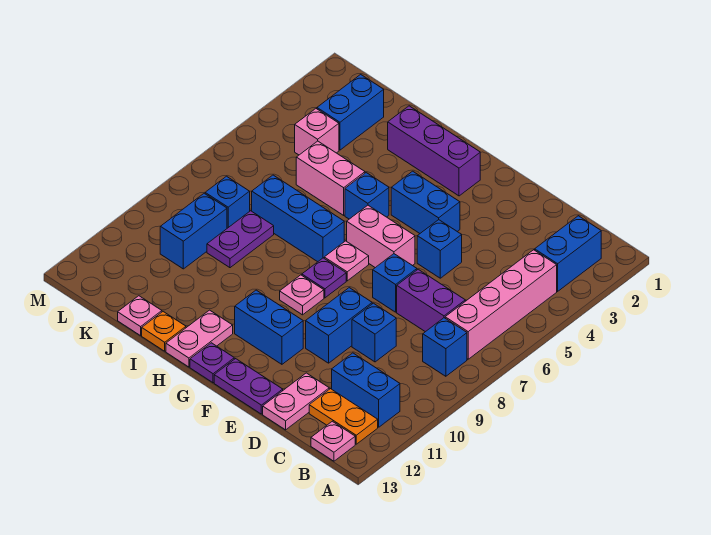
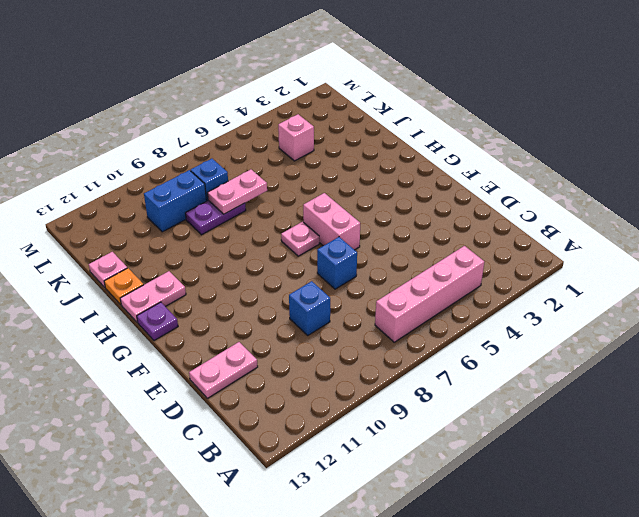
pink plate J7:J8 level 2 -> none
none -> blue brick B2:B3 level 1
none -> blue brick B8 level 1
none -> blue brick B11:C11 level 1
none -> orange plate B12:C12 level 1

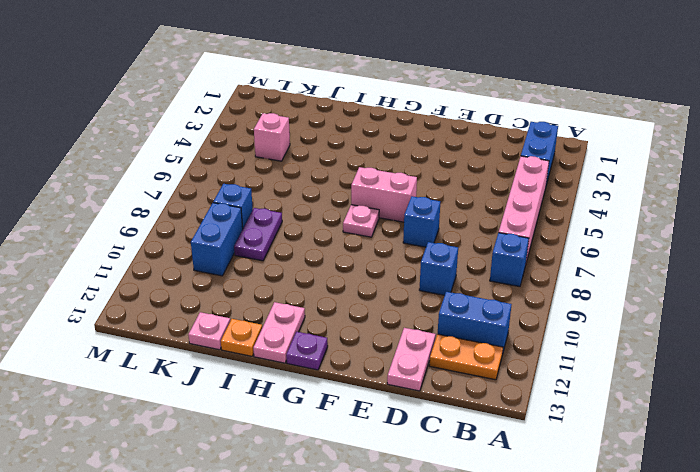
none -> pink plate B13 level 1
none -> purple brick C7:D7 level 1
none -> blue brick E5 level 1
none -> blue brick E9:E10 level 1

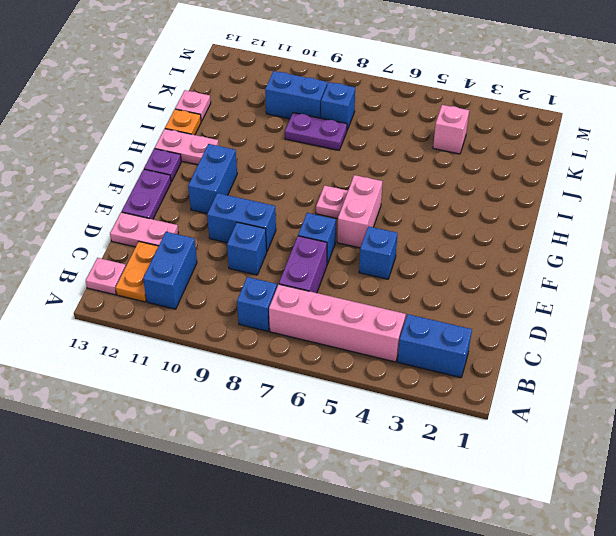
none -> blue brick F4:G4 level 1
none -> purple brick G2:I2 level 1
none -> purple plate G8 level 1
none -> pink plate G9 level 1

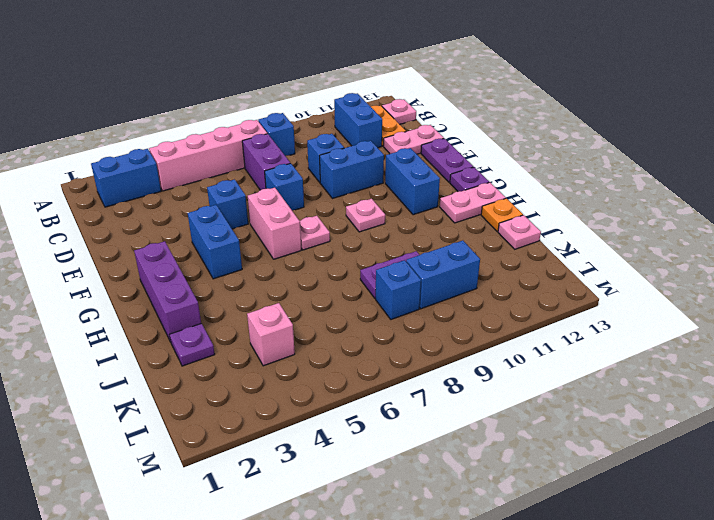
purple plate J2 level 1 -> purple plate G8 level 1
none -> blue brick H5 level 1
none -> blue brick H7:J7 level 1
none -> pink brick I5:J5 level 1
none -> blue brick K2:K3 level 1

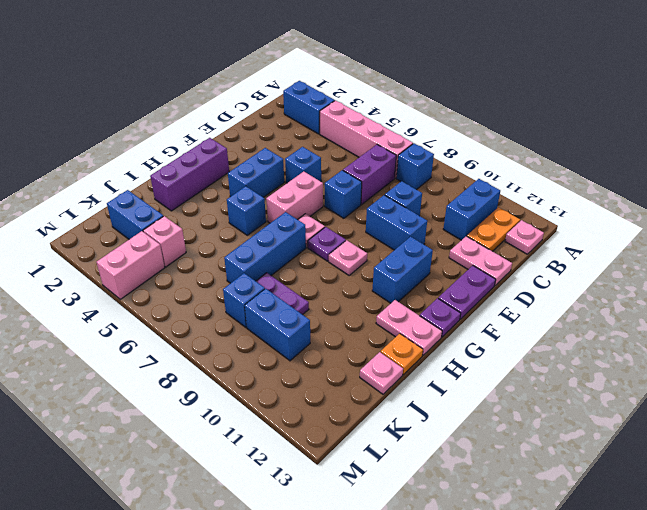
pink brick L4:M4 level 1 -> pink brick I5:J5 level 1

